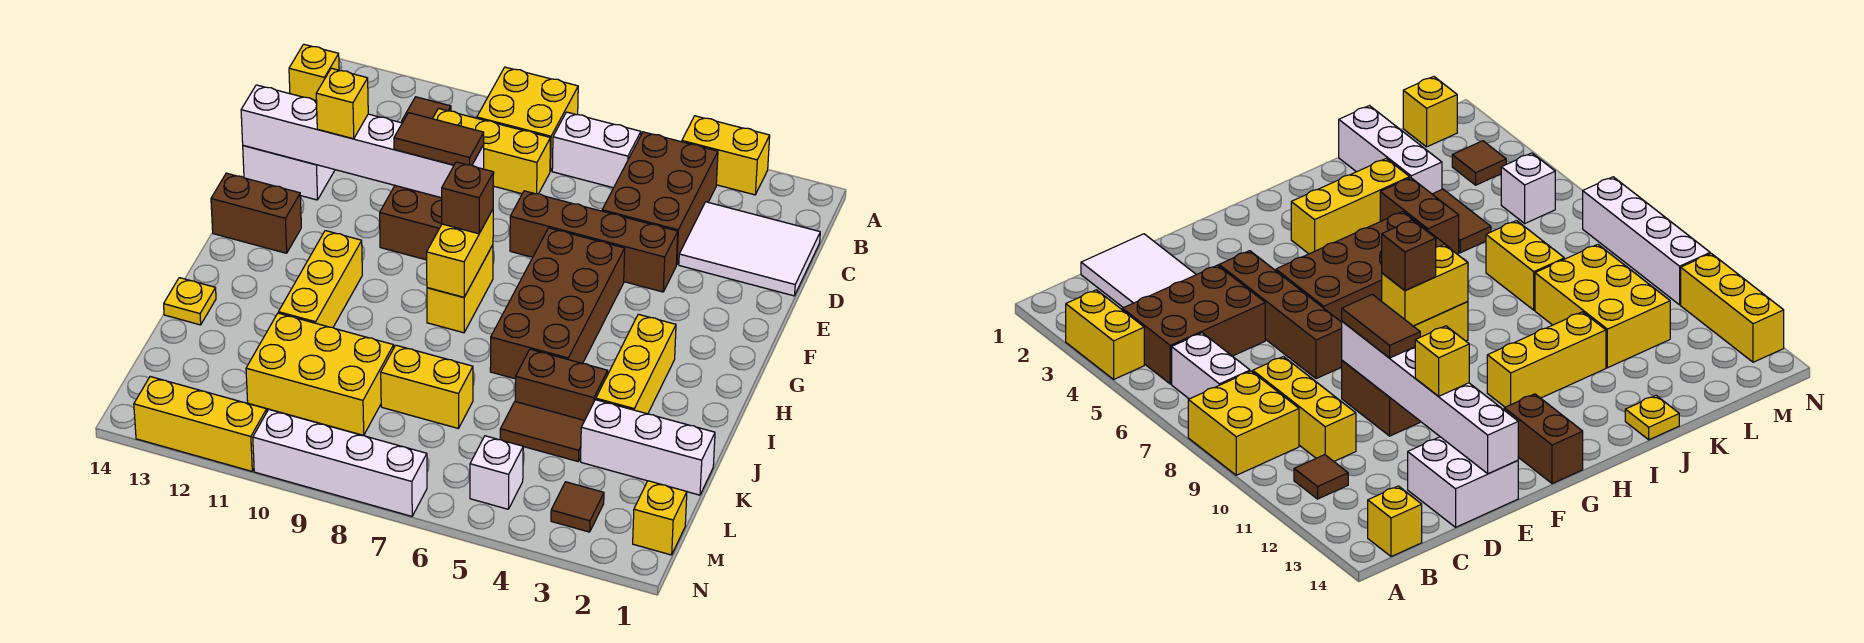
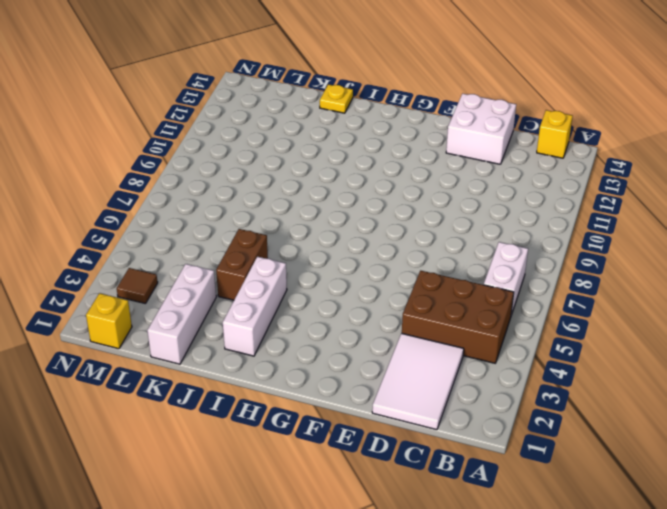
white brick I2:I4 level 1 -> yellow brick H3:J3 level 1
none -> yellow brick A3:A4 level 1
none -> yellow brick A8:B9 level 1
none -> brown tile B11 level 1
none -> yellow brick C8:C10 level 1

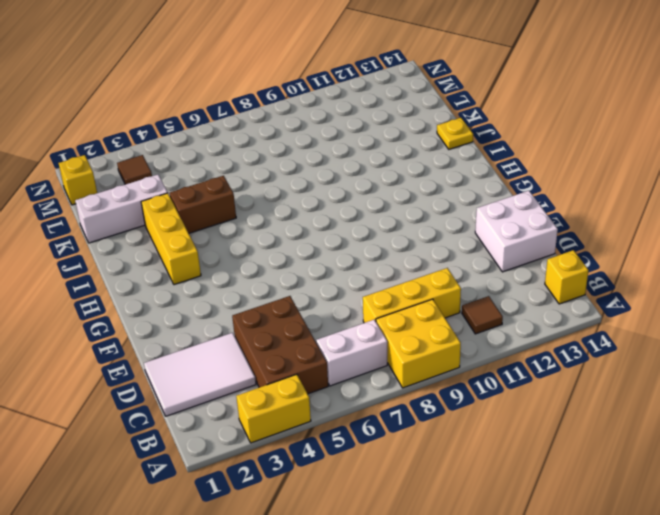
none -> brown brick E4:E7 level 1
none -> brown brick E9:F10 level 1
none -> brown brick F5:I6 level 1
none -> yellow brick G8:H8 level 1

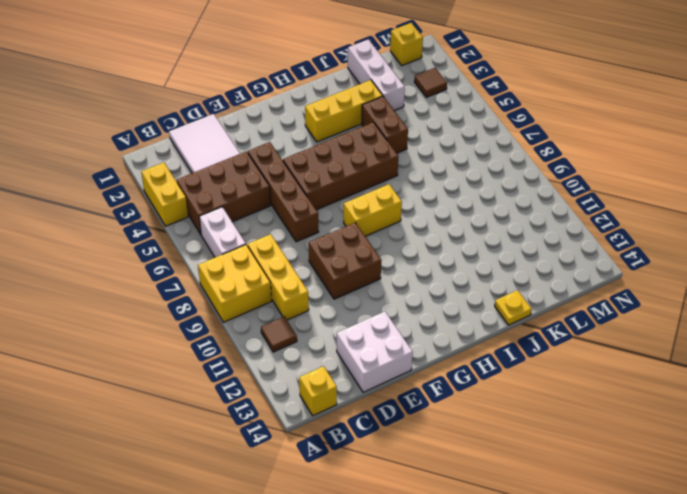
none -> brown brick G13:G14 level 1
none -> yellow brick H11:J11 level 1
none -> brown tile K4:K5 level 1
none -> yellow brick K7:K8 level 1

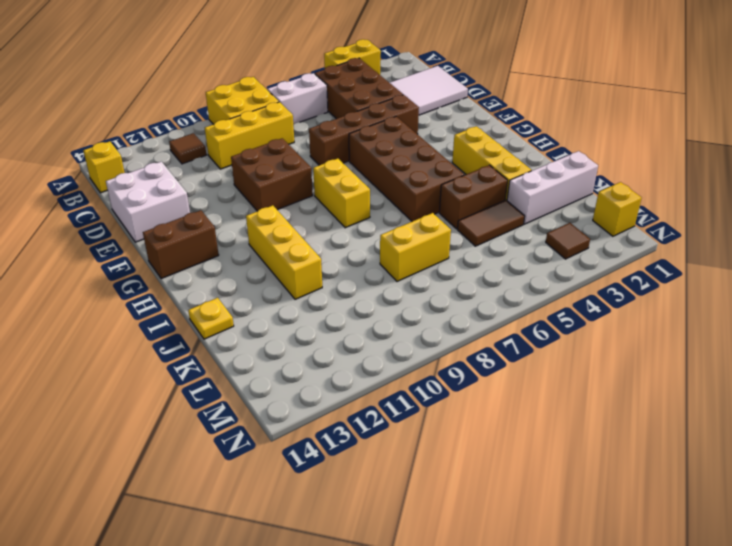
none -> yellow brick K9:L11 level 1
none -> white brick M5 level 1
none -> white brick N7:N10 level 1
none -> yellow brick N11:N13 level 1

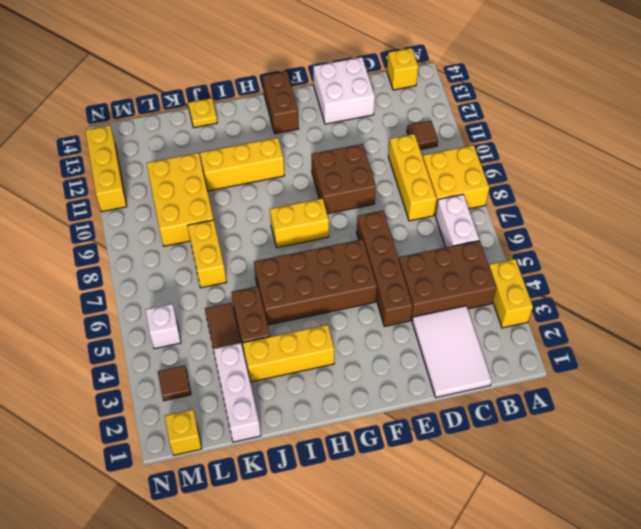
none -> white brick N7:N10 level 1
none -> white brick E9:E14 level 2
none -> yellow brick G8:H8 level 2
none -> brown tile E9:E10 level 3

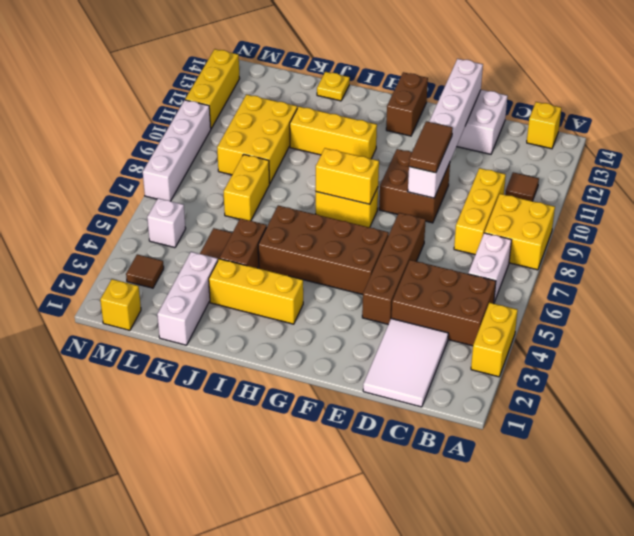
none -> yellow brick E12 level 3
none -> brown brick G8 level 3

